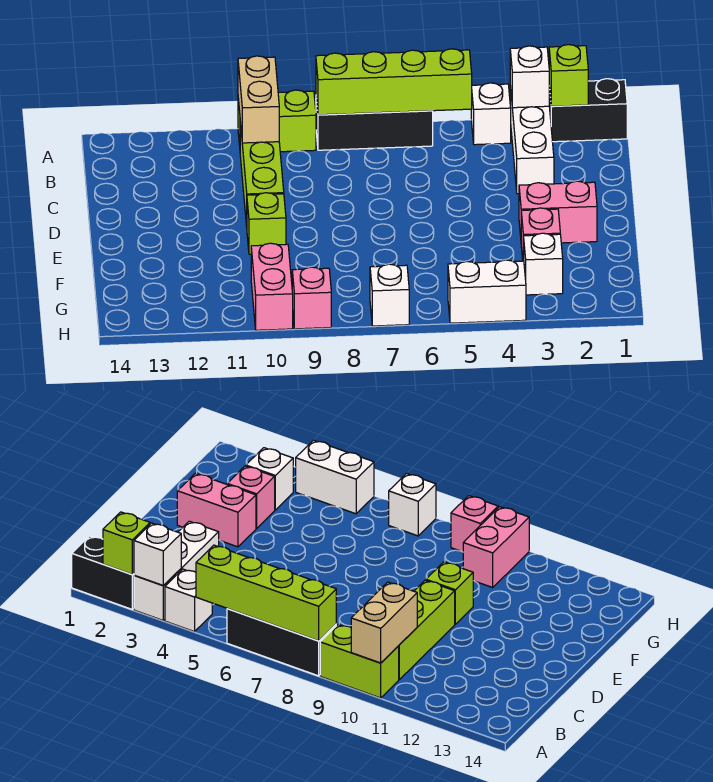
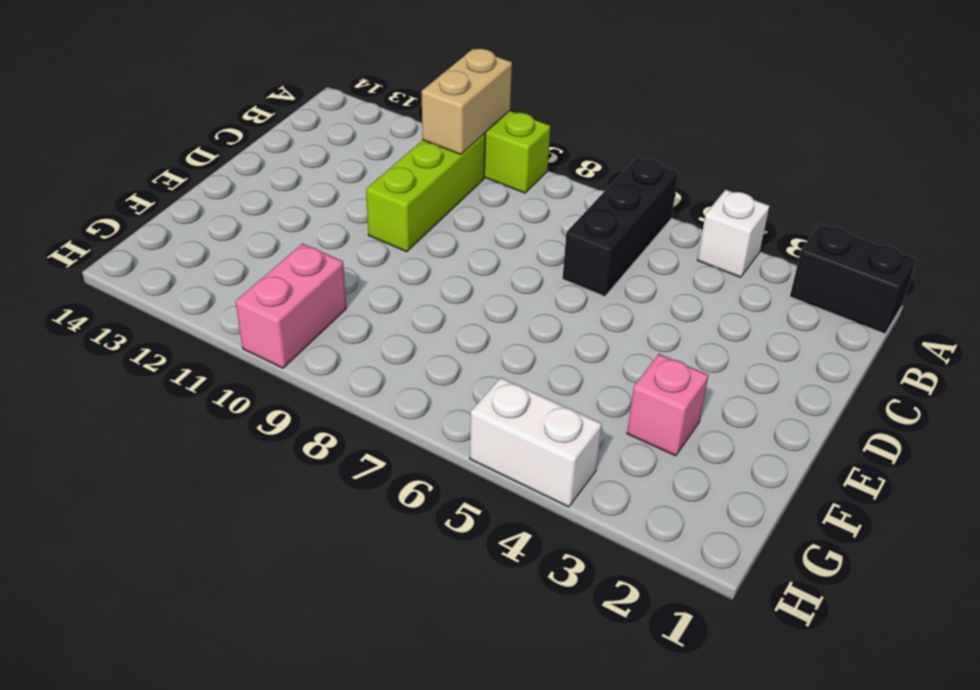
black brick A6:C6 level 1 -> black brick A6:A8 level 1
none -> white brick A3:C3 level 1
none -> pink brick E2:E3 level 1
none -> lime brick E10 level 1

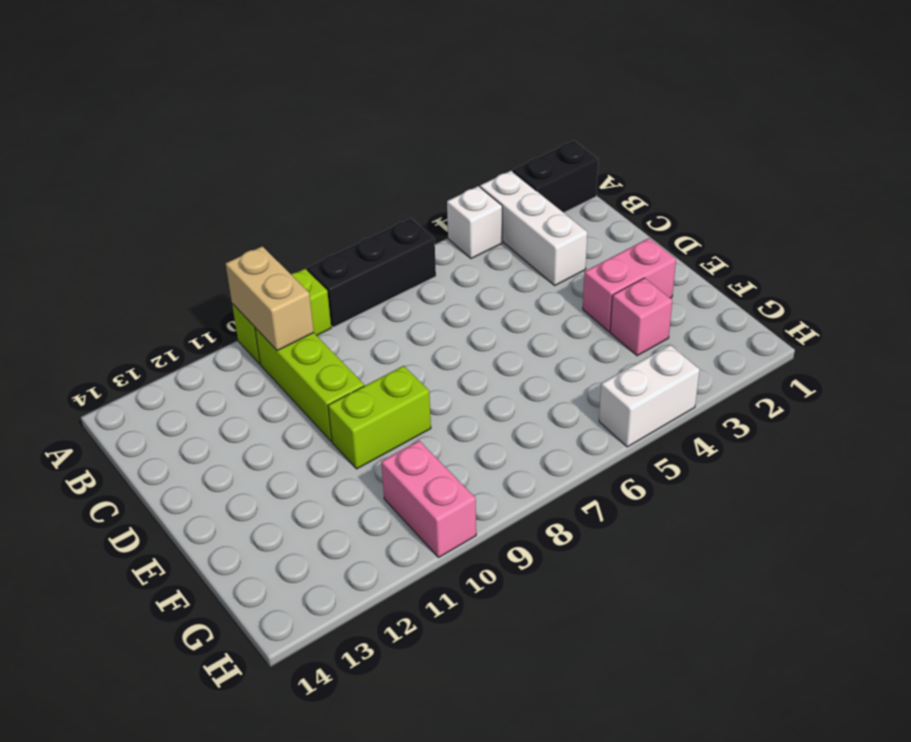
lime brick E9:E10 level 1 -> lime brick E10 level 1
none -> white brick G3 level 1
none -> white brick H7 level 1
none -> pink brick H9 level 1

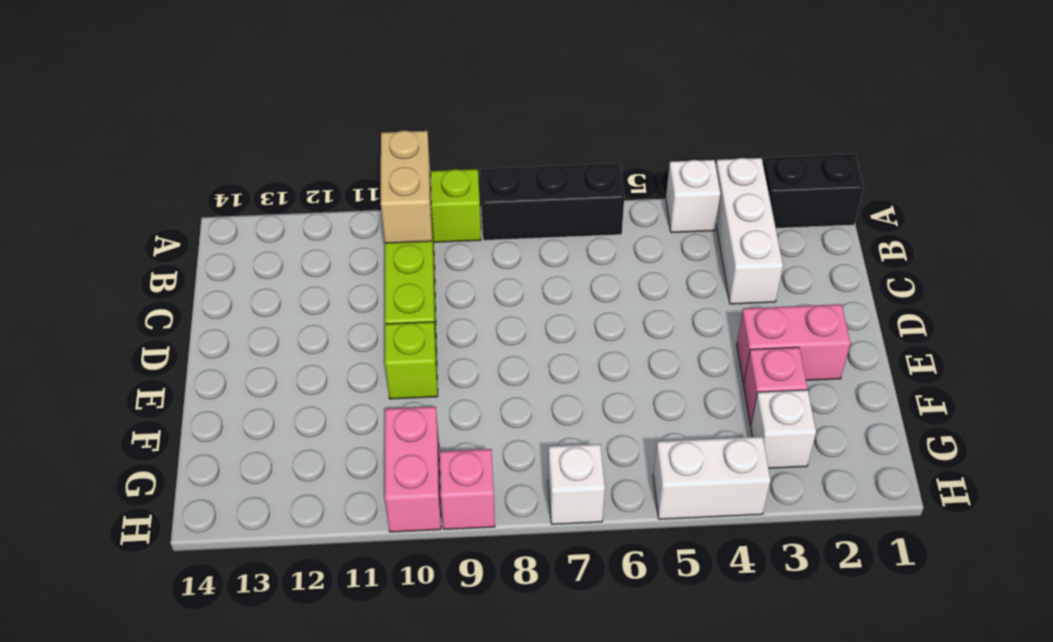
none -> lime brick A2 level 2
none -> white brick A3 level 2
none -> lime brick A5:A8 level 2

